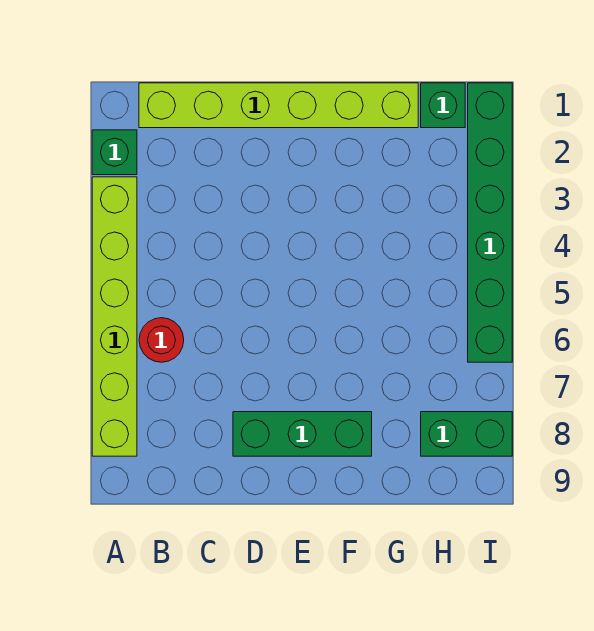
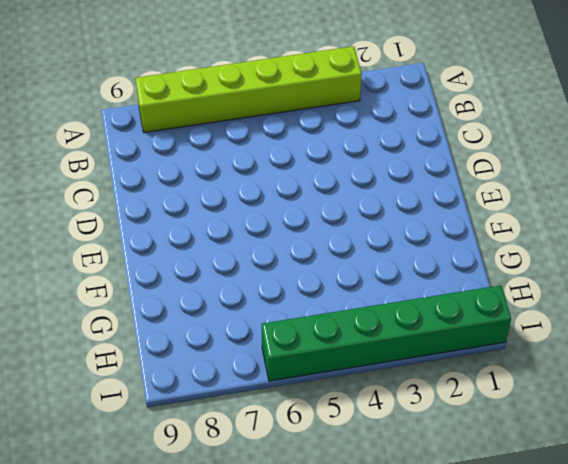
none -> green brick A2 level 1
none -> lime brick B1:G1 level 1

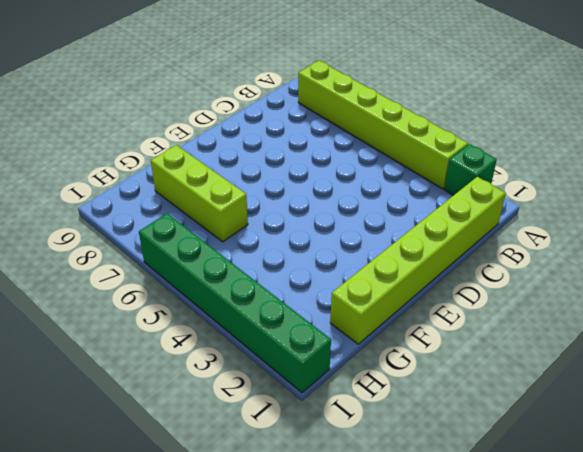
lime brick G6:G8 level 1 -> none
none -> red round brick B6 level 1
none -> green brick D8:F8 level 1

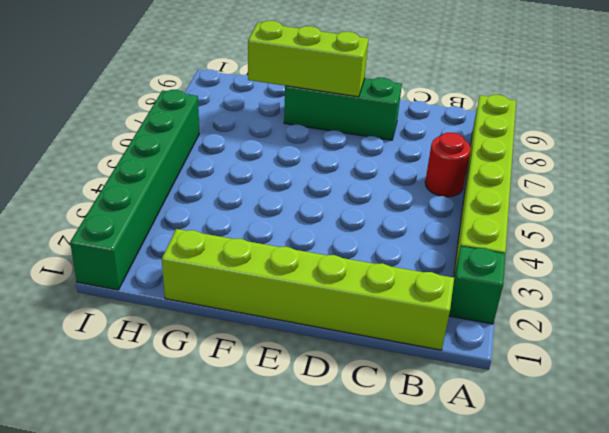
lime brick E8:G8 level 2 -> none
none -> green brick H1 level 1
none -> green brick H8:I8 level 1

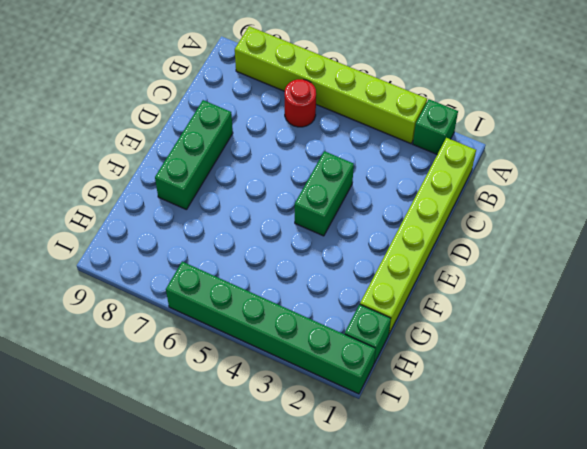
green brick D4:E4 level 1 -> green brick H8:I8 level 1

